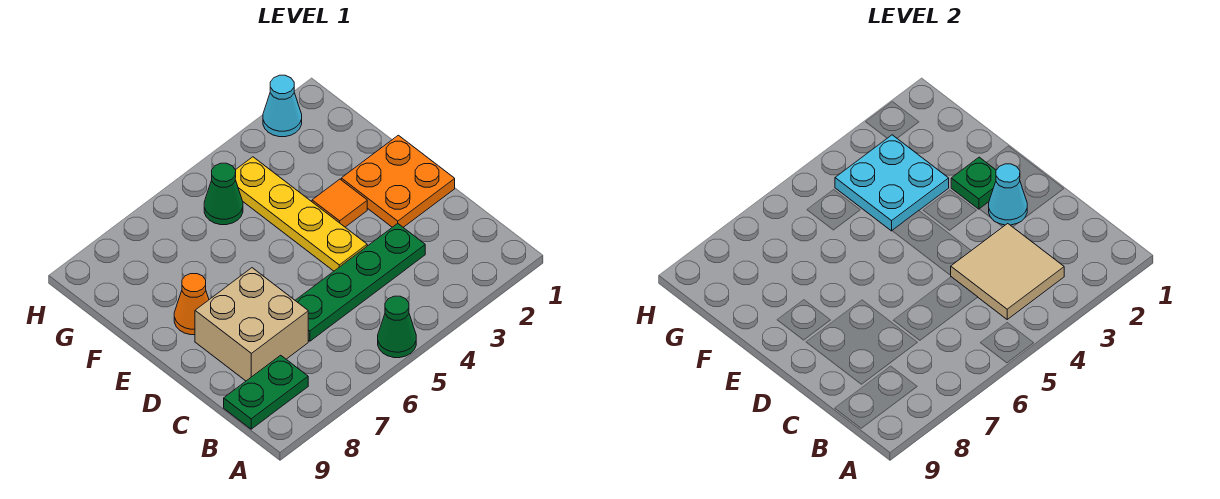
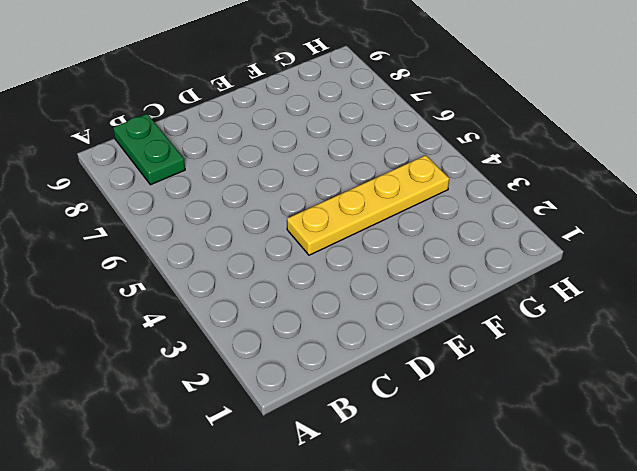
none -> green cone A5 level 1
none -> green plate C3:C6 level 1
none -> tan brick C7:D8 level 1

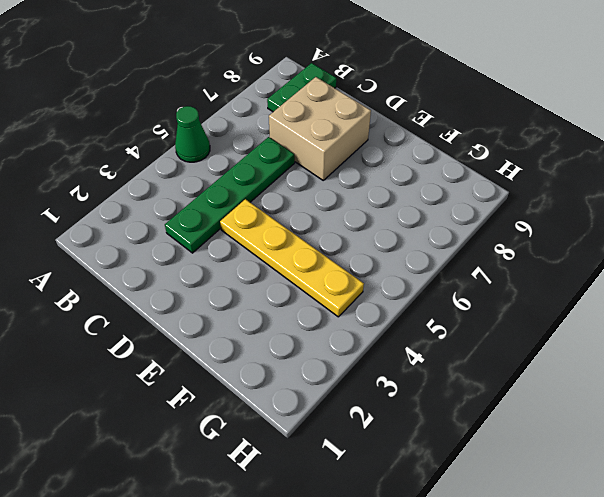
none -> orange plate D1:E2 level 1
none -> orange tile E3 level 1
none -> orange cone E8 level 1

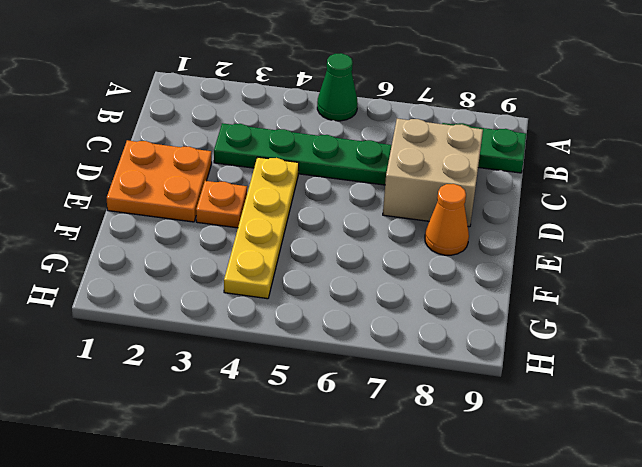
orange plate E3 level 1 -> orange tile E3 level 1
none -> green cone G5 level 1
none -> cyan cone H2 level 1
none -> tan tile B3:C4 level 2

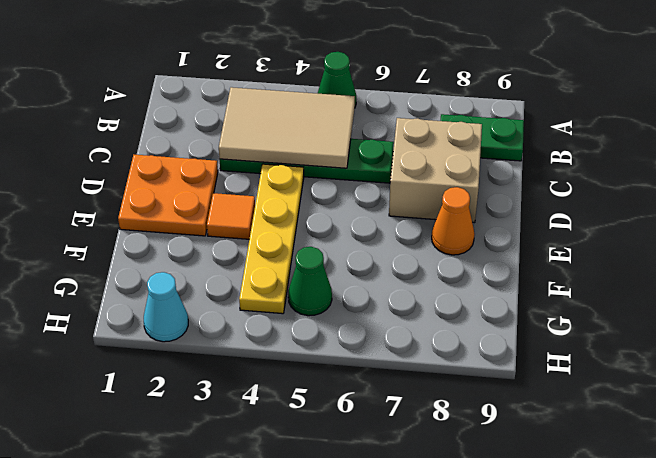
tan tile B3:C5 level 2 -> tan tile B3:C4 level 2
none -> cyan cone D2 level 2
none -> green plate E2 level 2
none -> cyan plate F3:G4 level 2

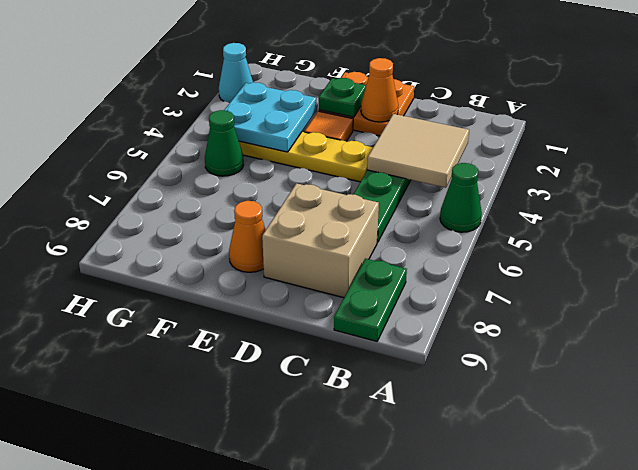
orange cone D2 level 2 -> cyan cone D2 level 2

